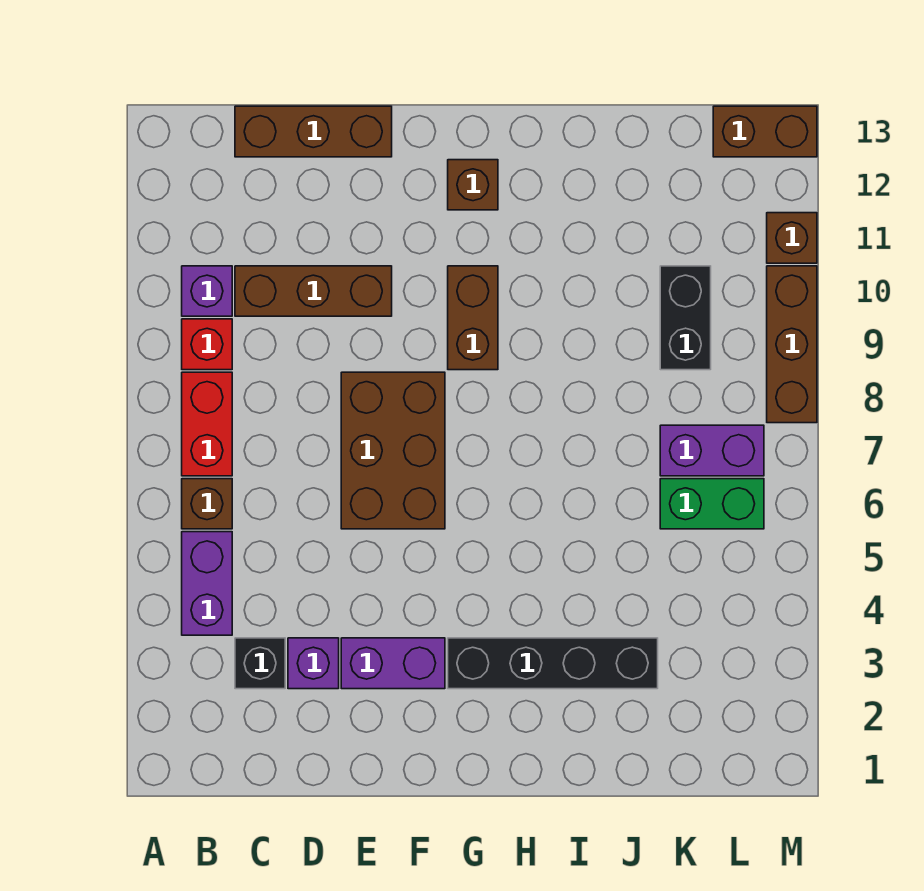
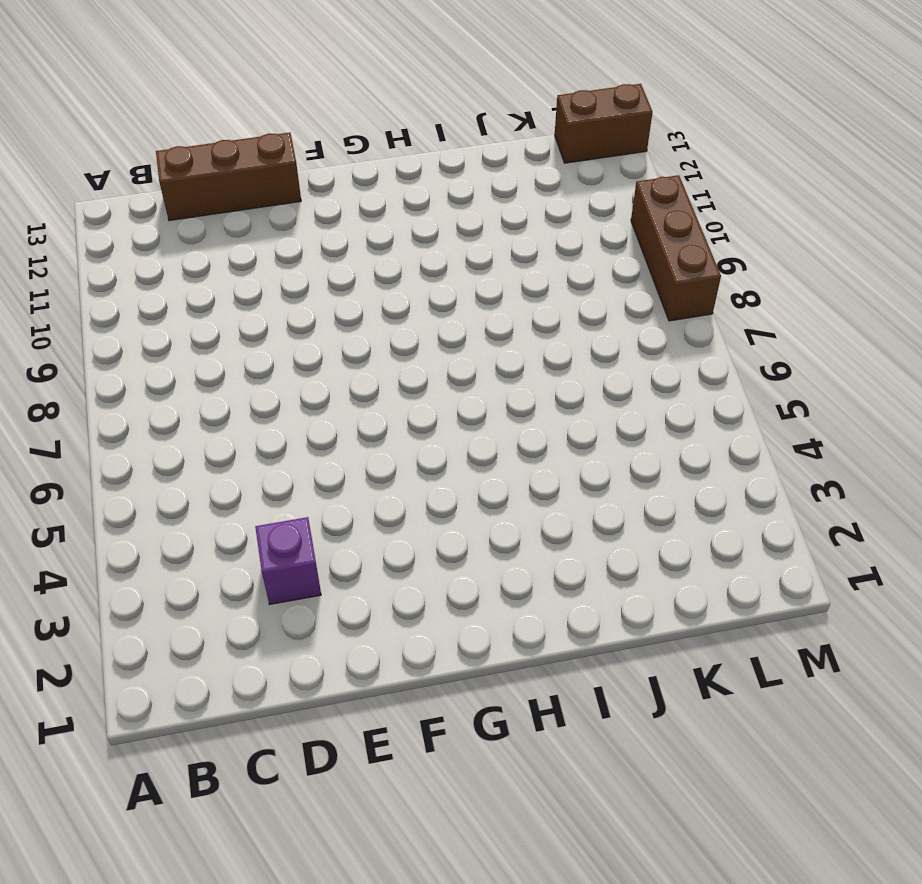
none -> purple brick B4:B5 level 1
none -> brown brick B6 level 1
none -> red brick B7:B8 level 1

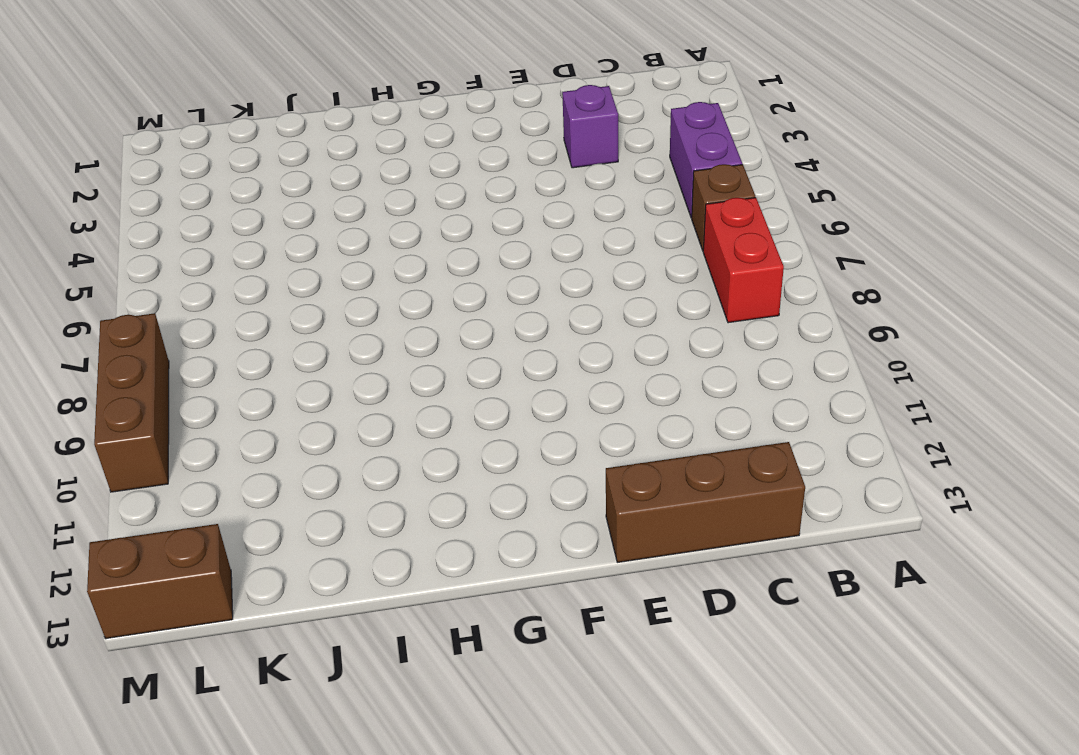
none -> red brick B9 level 1
none -> purple brick B10 level 1
none -> black brick C3 level 1

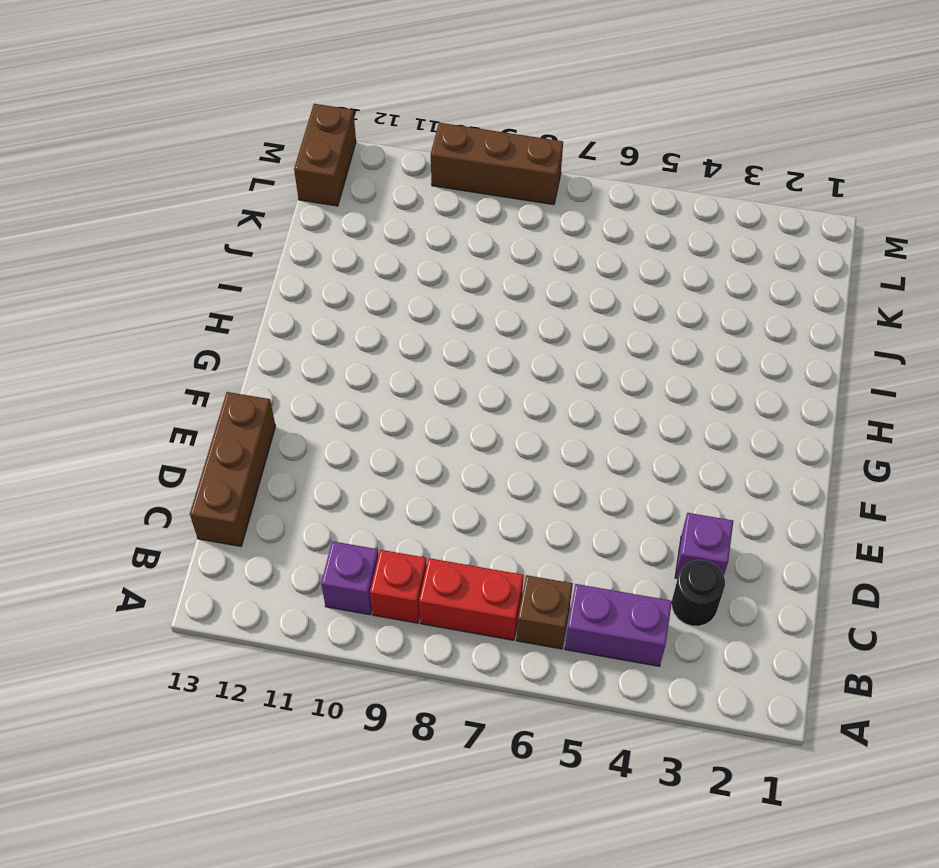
black round brick C3 level 1 -> black brick C3 level 1
none -> brown brick C10:E10 level 1
none -> purple brick E3:F3 level 1
none -> brown brick E6:F8 level 1

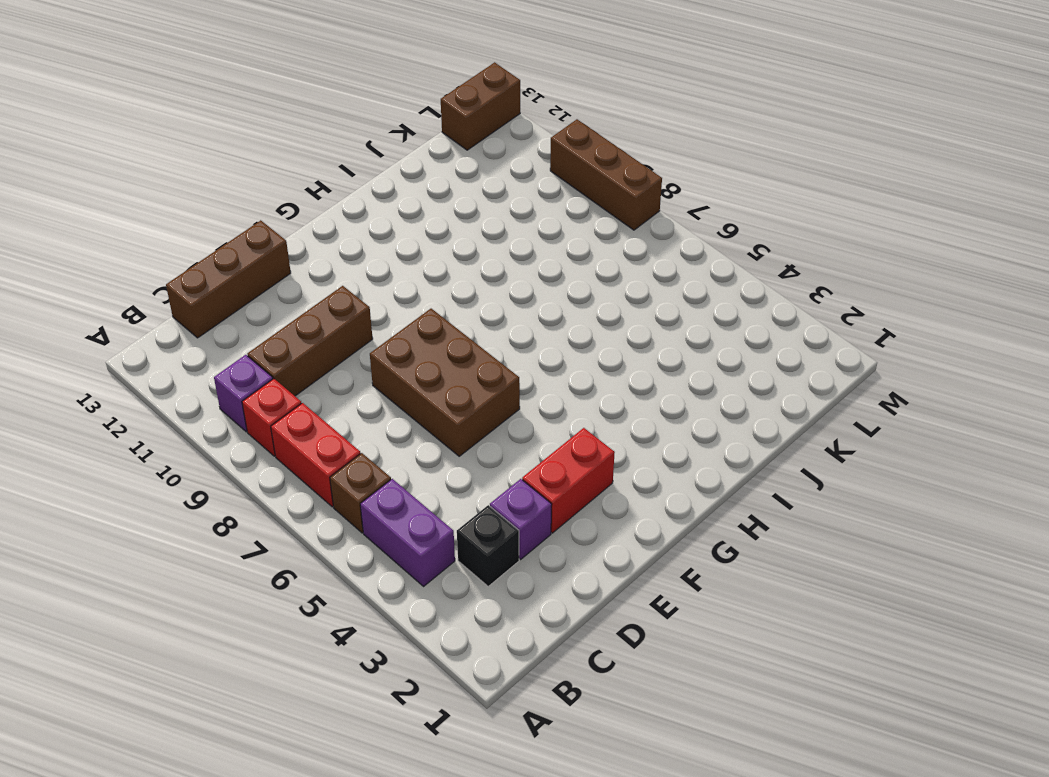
red brick E3:F3 level 1 -> purple brick E3:F3 level 1
none -> black brick G3:J3 level 1
none -> brown brick G9:G10 level 1
none -> brown brick G12 level 1

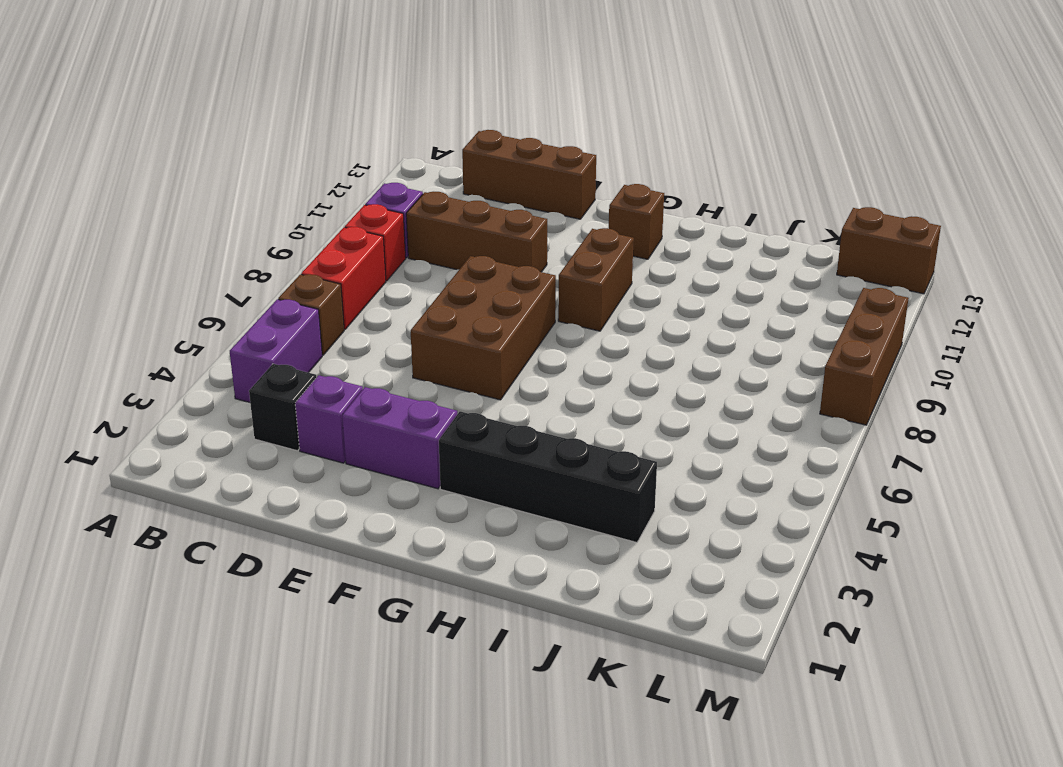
none -> green brick K6:L6 level 1
none -> purple brick K7:L7 level 1
none -> black brick K9:K10 level 1

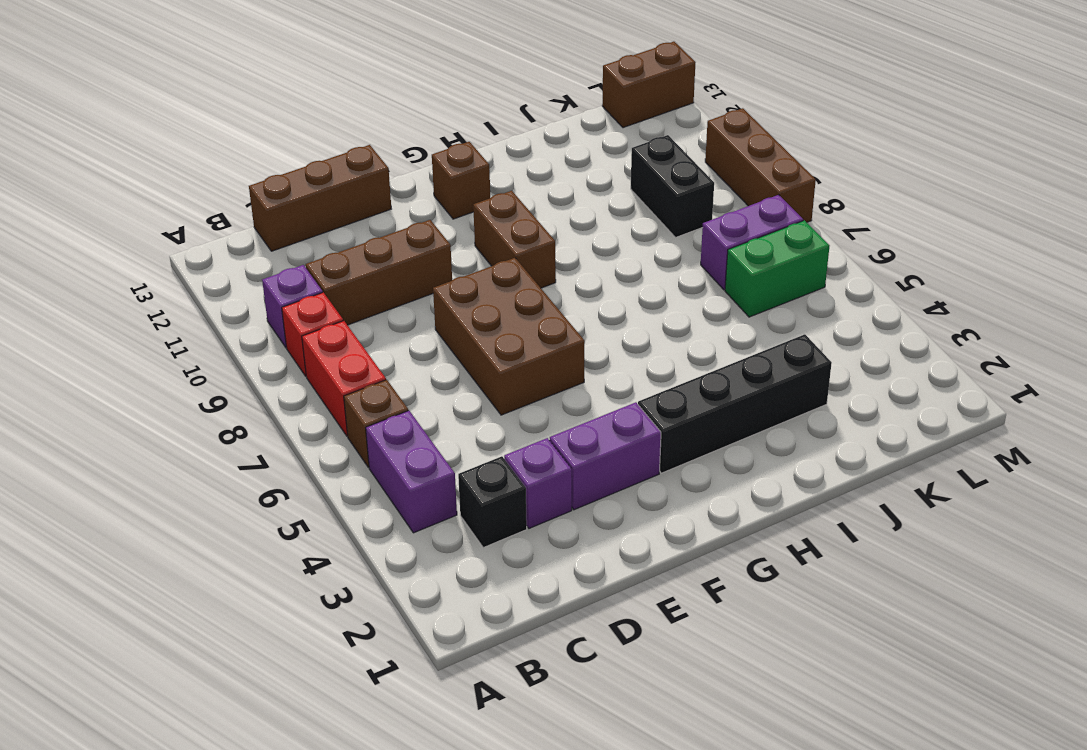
none -> brown brick M11 level 1

